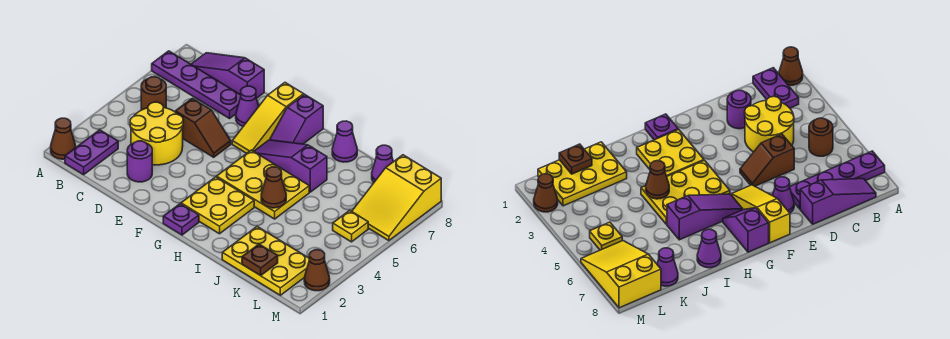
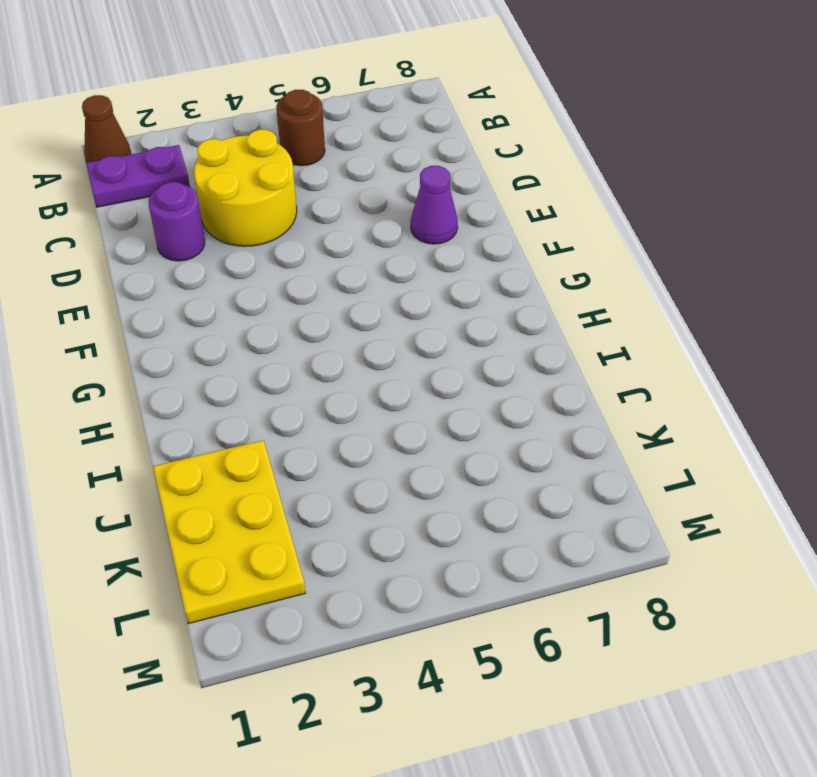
none -> purple plate A7:D7 level 1
none -> purple slope B8:D8 level 1 top D
none -> brown slope D5:E5 level 1 top D

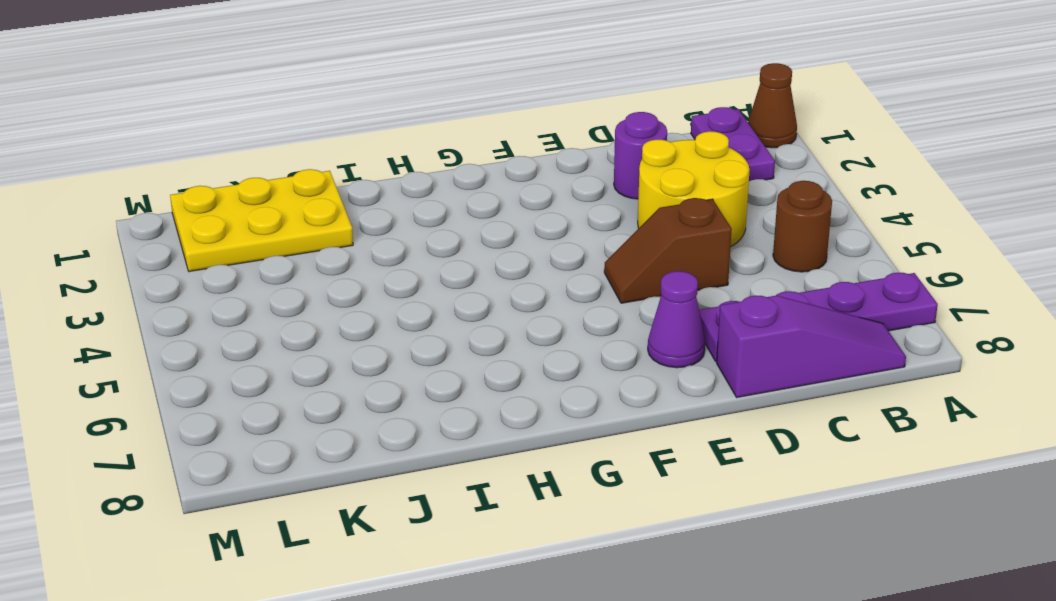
none -> yellow slope F6:F8 level 1 top 8
none -> purple plate G1 level 1
none -> yellow plate G2:H3 level 1

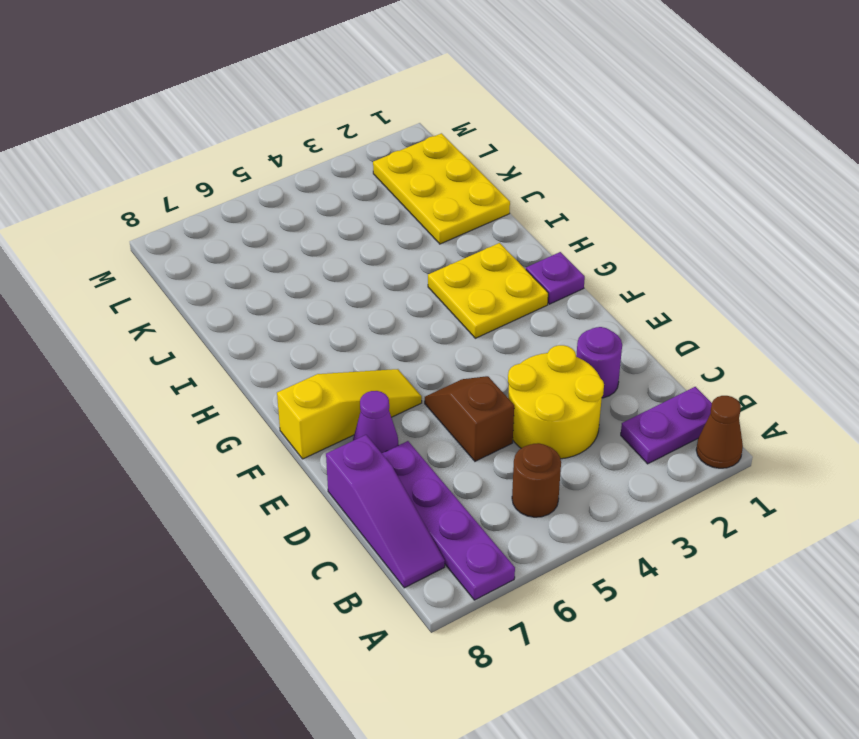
none -> yellow plate G4:I5 level 1
none -> purple slope G6:I6 level 1 top I
none -> purple slope G7:G8 level 1 top 8

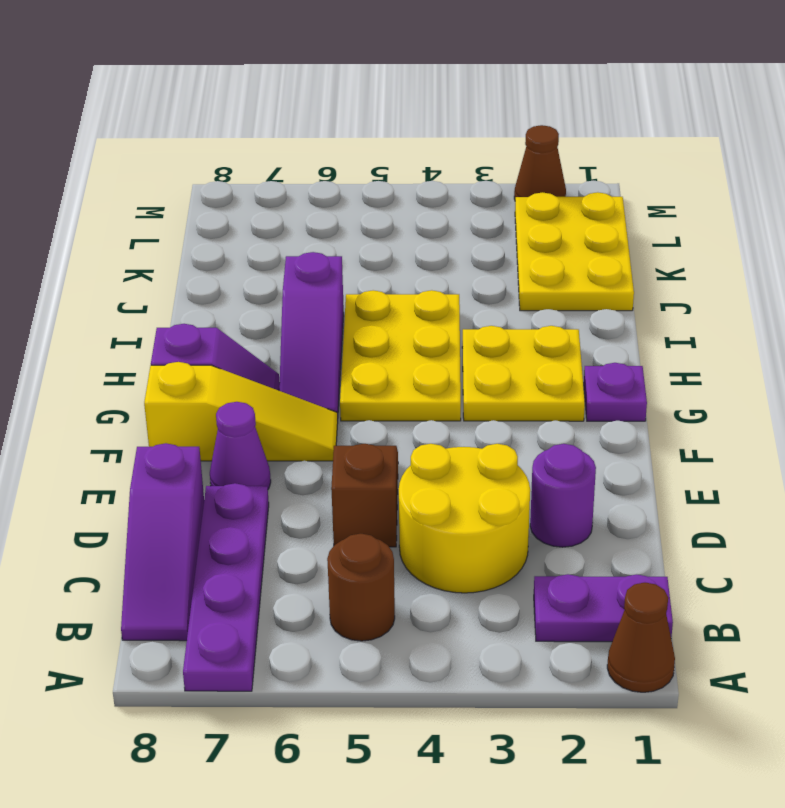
none -> purple cone I8 level 1
none -> purple cone K8 level 1
none -> yellow plate L5 level 1

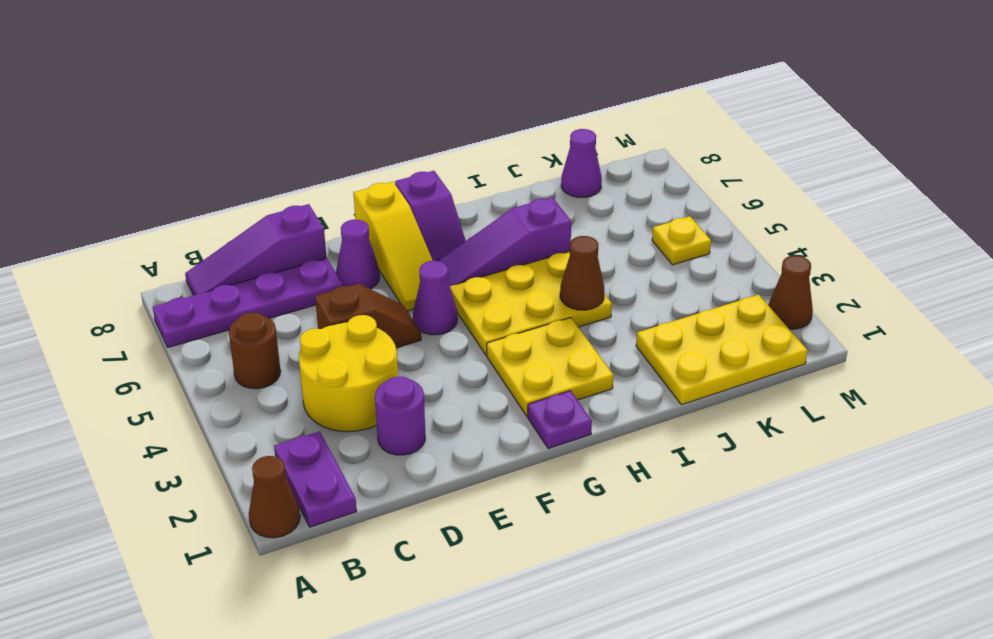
purple cone F5 level 1 -> purple cone I8 level 1
none -> yellow slope L6:M8 level 1 top 8
none -> brown plate K1 level 2

